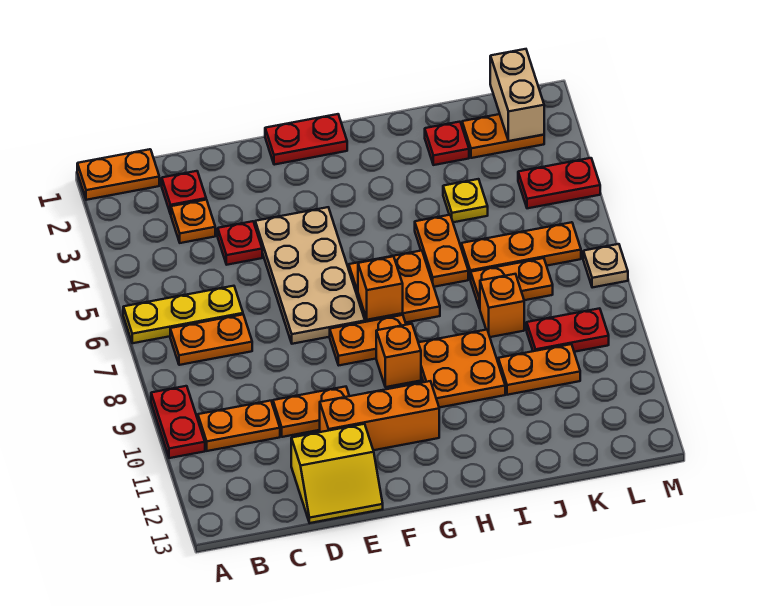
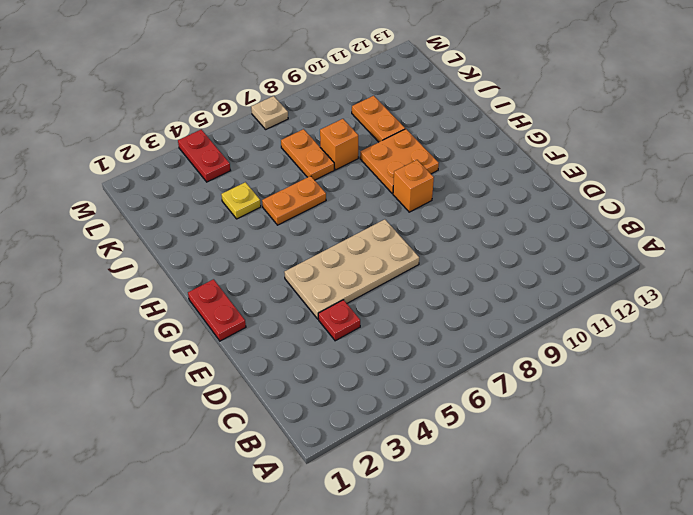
none -> orange plate A1:B1 level 1
none -> yellow plate A6:C6 level 1
none -> red plate A9:A10 level 1
none -> orange plate B7:C7 level 1

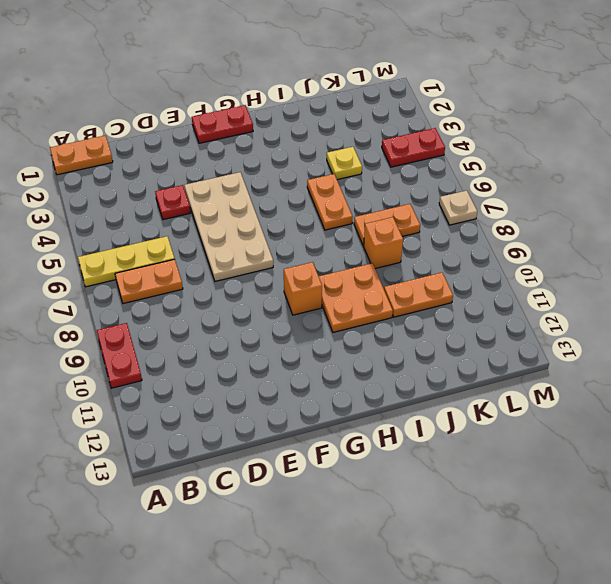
none -> orange plate B10:C10 level 1
none -> red plate C2 level 1
none -> orange plate C3 level 1
none -> orange plate D10:E10 level 1

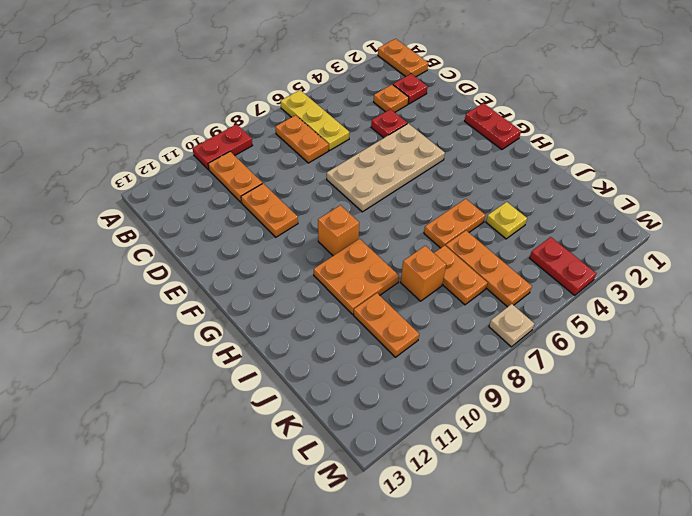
none -> yellow slope D12:E13 level 1 top 12
none -> orange brick E11:G11 level 1
none -> orange plate F8:G8 level 1
none -> orange plate G6:H7 level 1

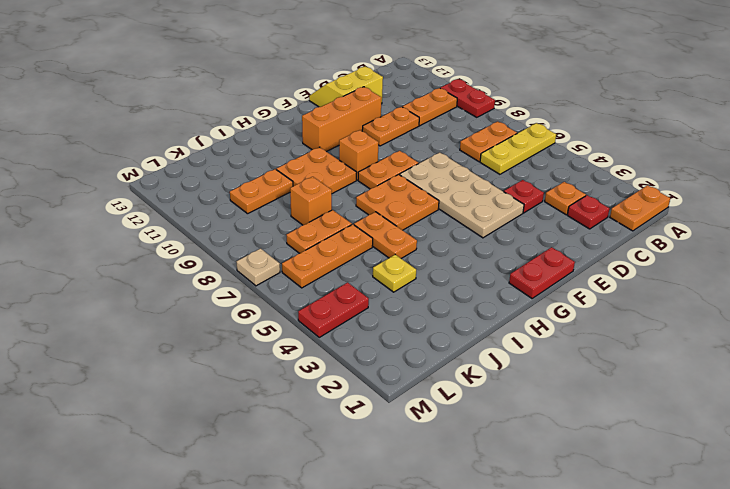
none -> red plate J2 level 1
none -> orange plate K2:L2 level 1
none -> red plate K9:L9 level 1
none -> orange brick G7 level 2

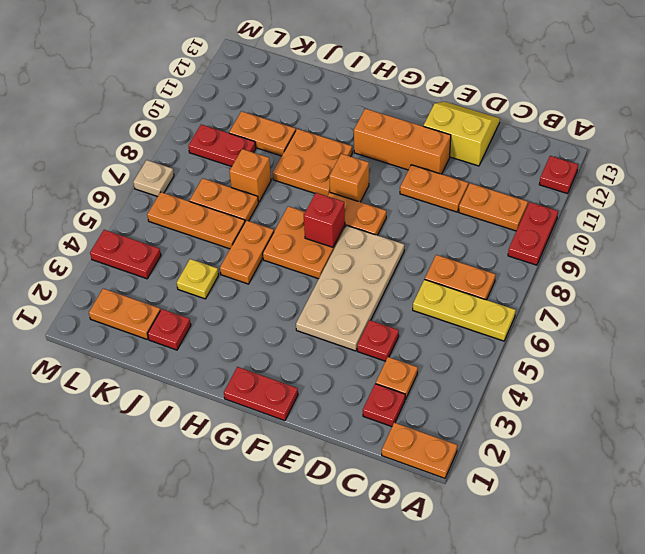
red plate A12 level 1 -> none
red brick G7 level 2 -> orange brick G7 level 2
none -> tan brick L1:L2 level 2

